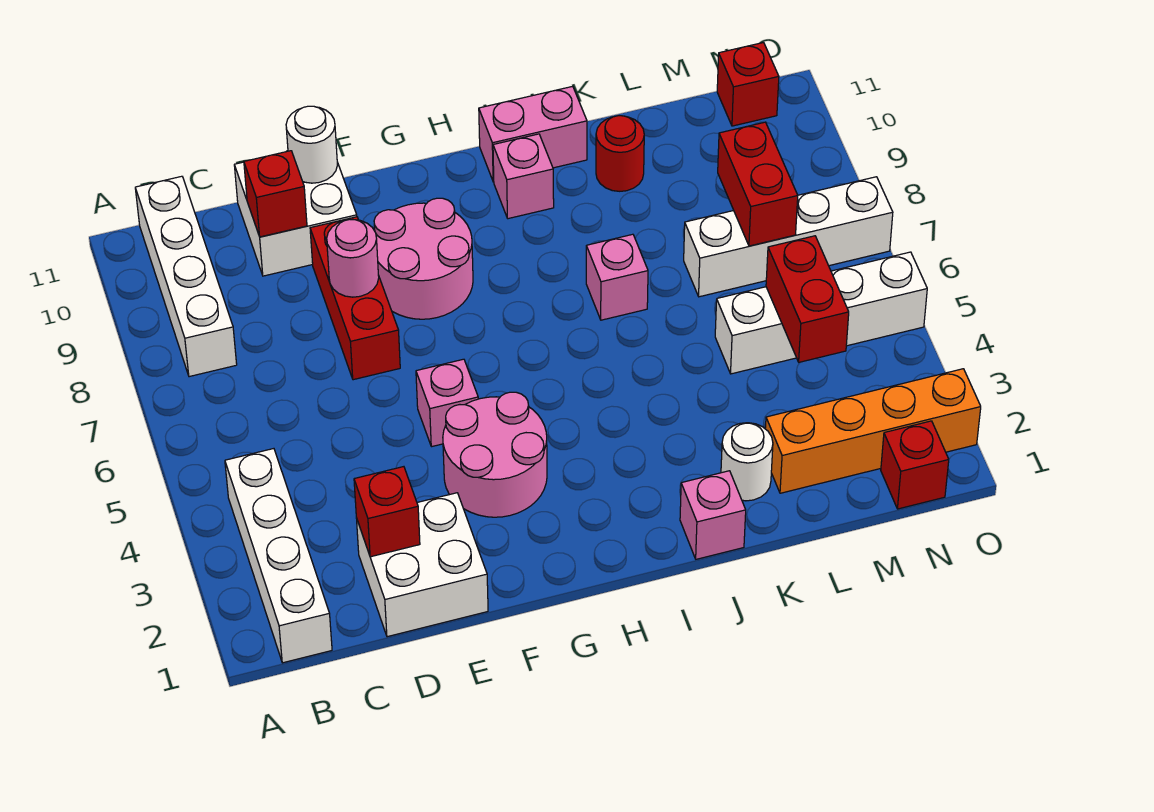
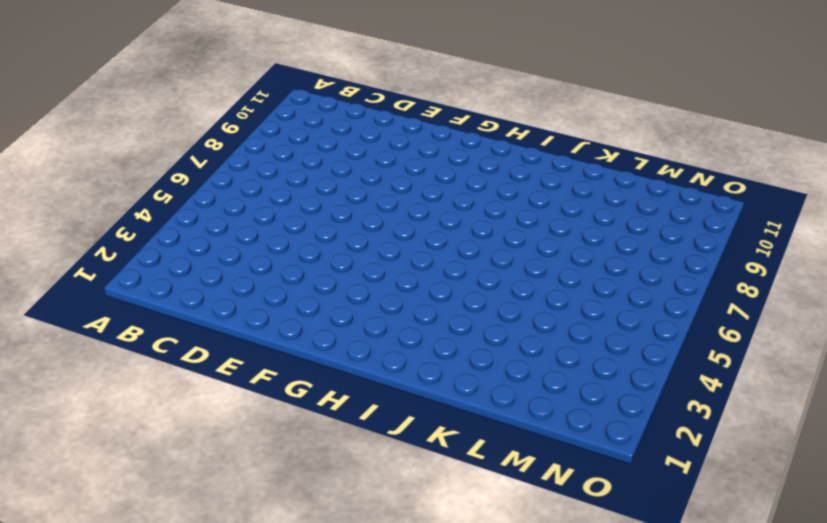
none -> white brick B1:B4 level 1
none -> white brick B8:B11 level 1
none -> white brick D1:E2 level 1

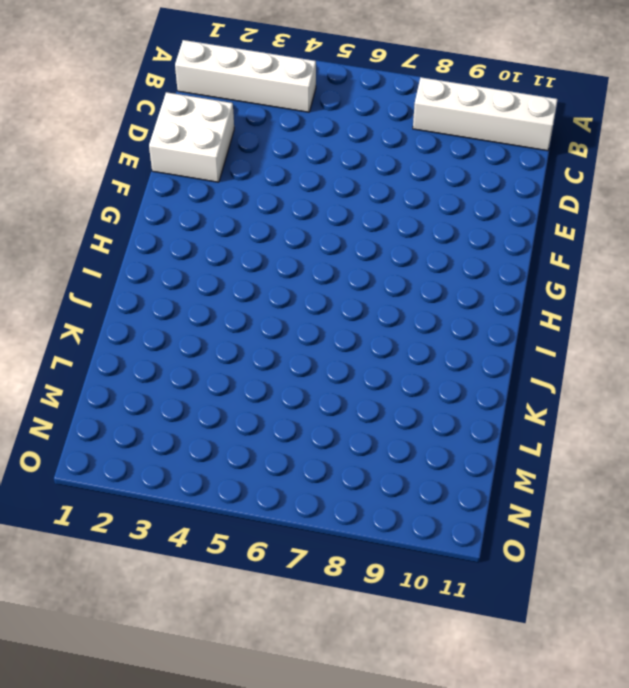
none -> white brick D10:E11 level 1
none -> red brick E7:E9 level 1
none -> pink round brick F3:G4 level 1

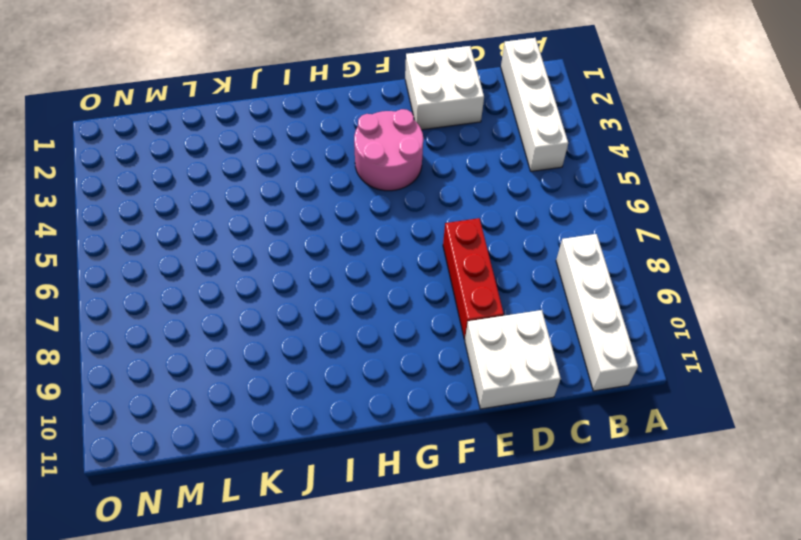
none -> pink brick F5 level 1
none -> pink round brick F8:G9 level 1
none -> pink brick I10 level 1

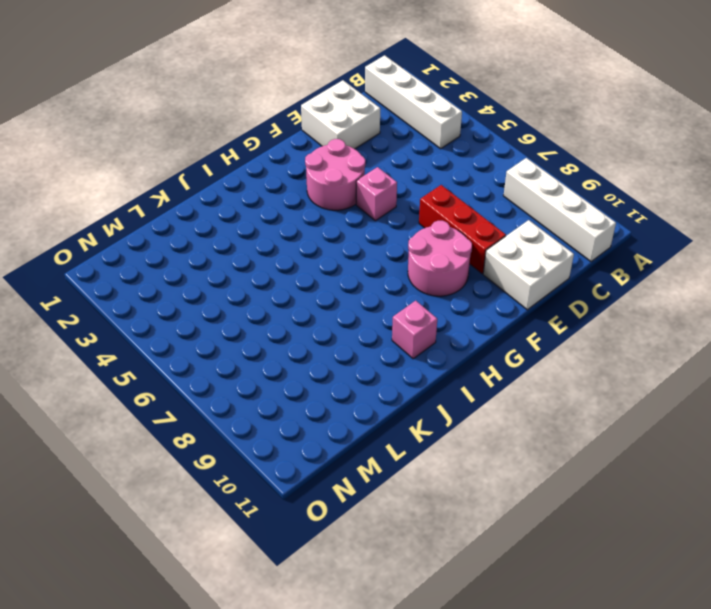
none -> pink brick I11:J11 level 1
none -> pink brick J1 level 1
none -> pink brick J7 level 1

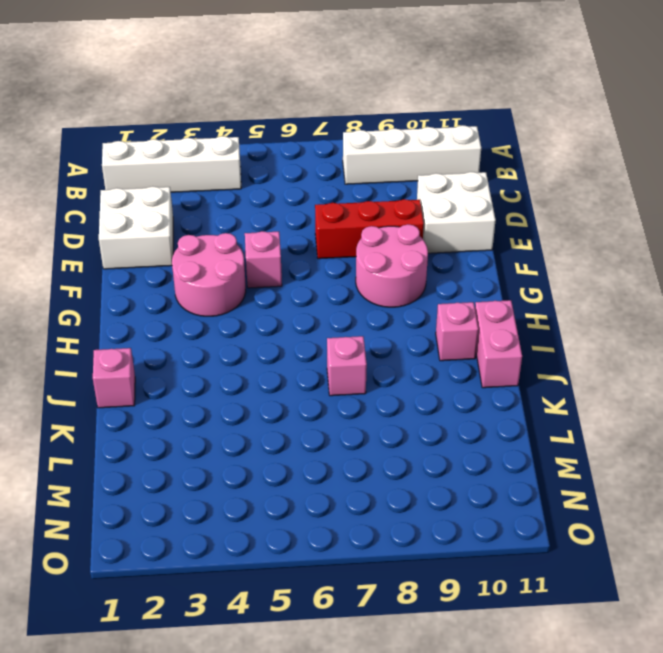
none -> white round brick K2 level 1
none -> red round brick K10 level 1
none -> orange brick L2:O2 level 1

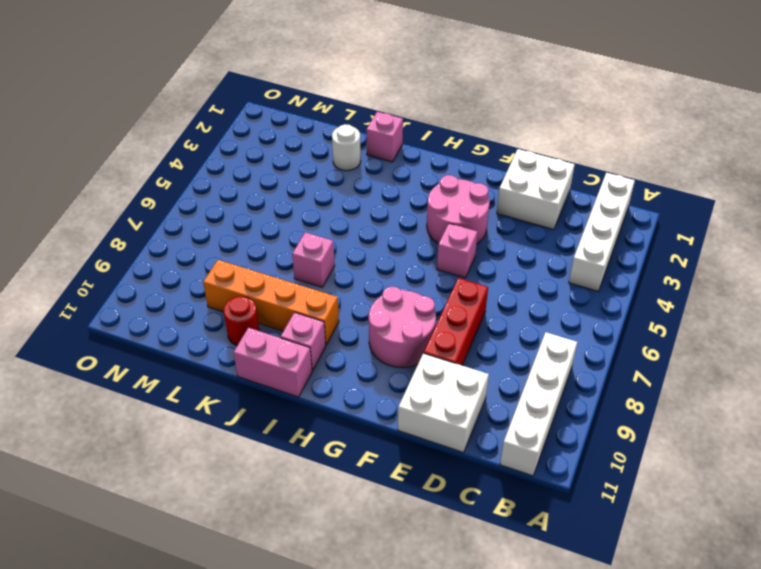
orange brick I9:L9 level 1 -> orange brick L2:O2 level 1
none -> white brick L5:O5 level 1
none -> white brick L7:O7 level 1
none -> red brick N1 level 1

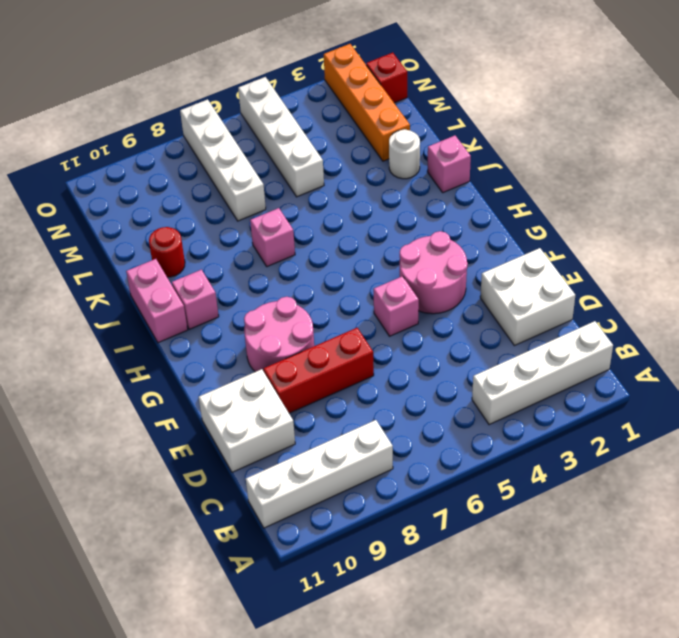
none -> red brick N11 level 1
none -> red brick D2 level 2
none -> red brick D10 level 2

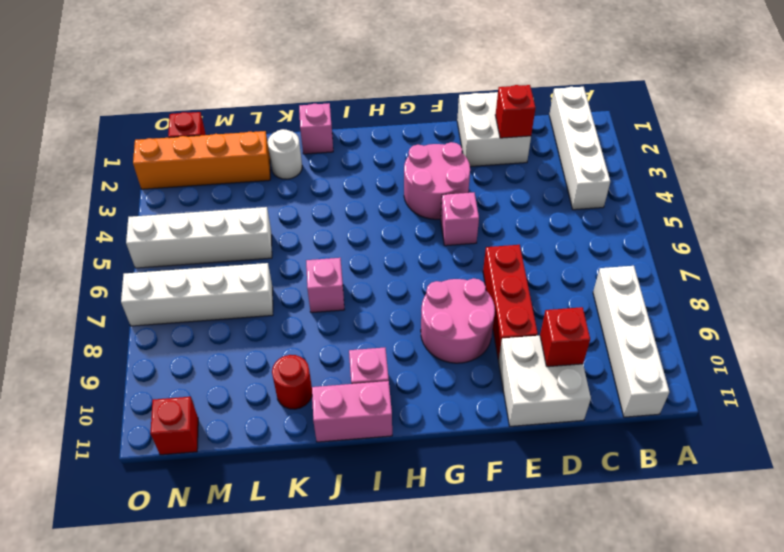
none -> pink round brick E8 level 2
none -> white round brick E11 level 2
none -> red brick M4:M5 level 2

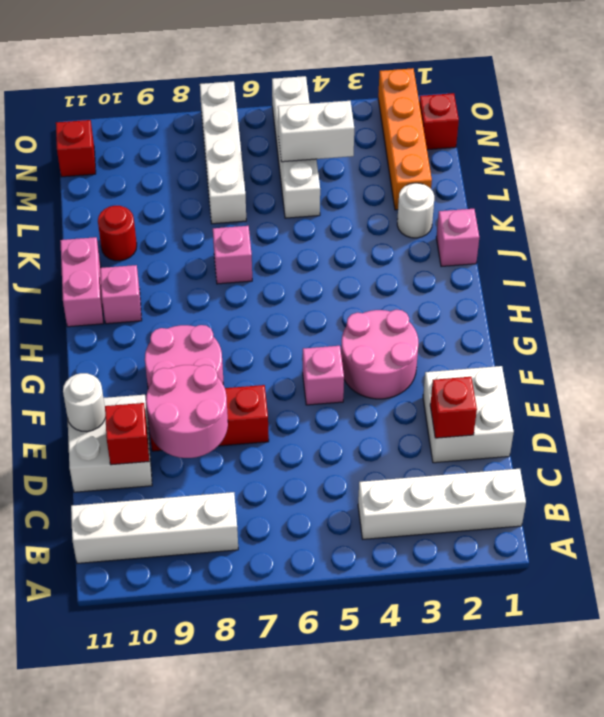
pink round brick D8:E9 level 2 -> pink round brick E8 level 2
white brick M4:M5 level 2 -> red brick M4:M5 level 2
none -> red brick M7:M8 level 2

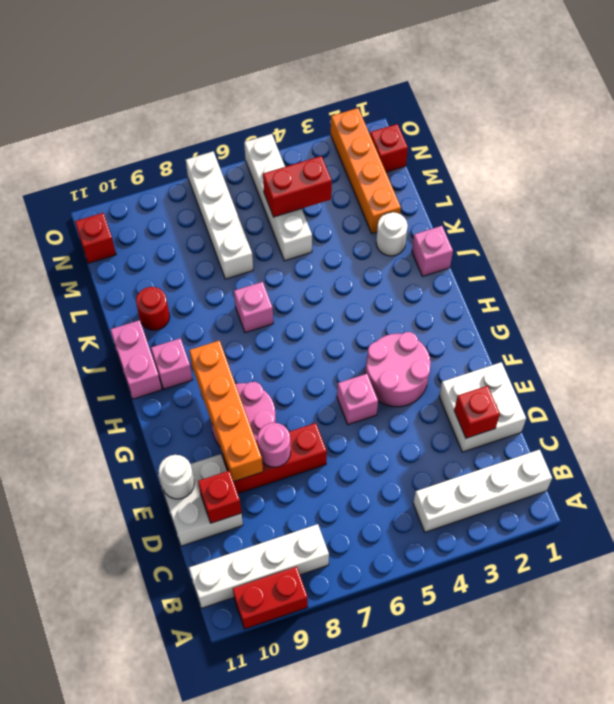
red brick A9:A10 level 1 -> red brick M7:M8 level 2
orange brick E9:H9 level 2 -> none

